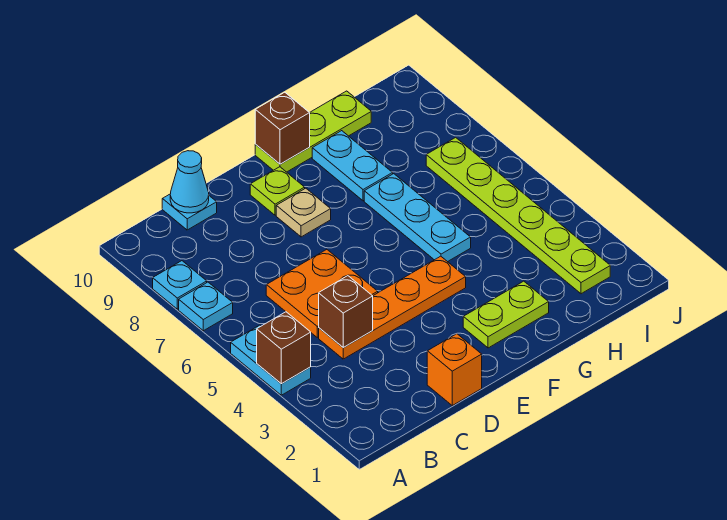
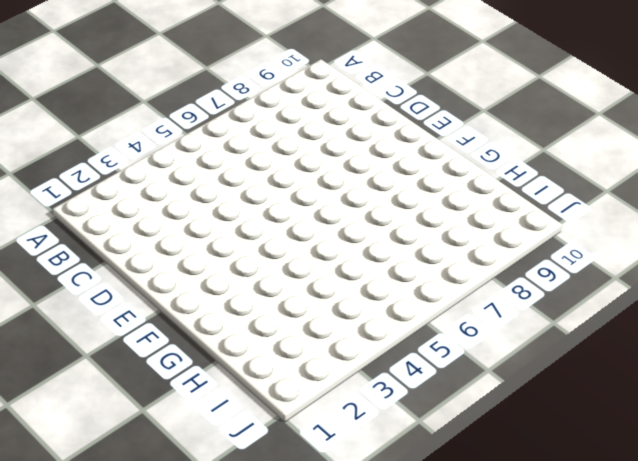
none -> cyan plate A4:A5 level 1
none -> cyan plate A7 level 1
none -> cyan plate A8 level 1

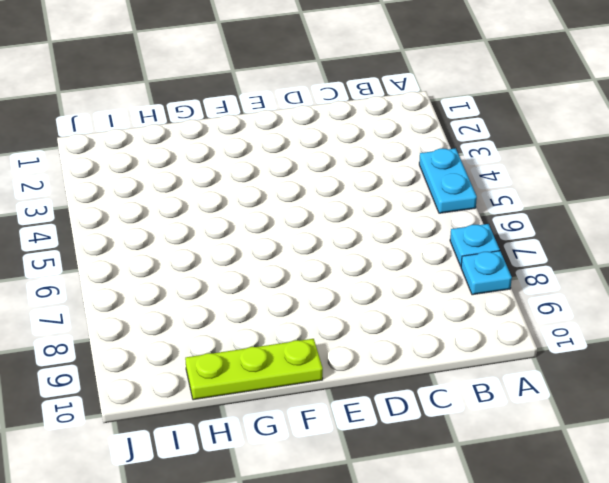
none -> orange plate C4:F4 level 1
none -> orange plate C5:D6 level 1
none -> cyan plate C10 level 1

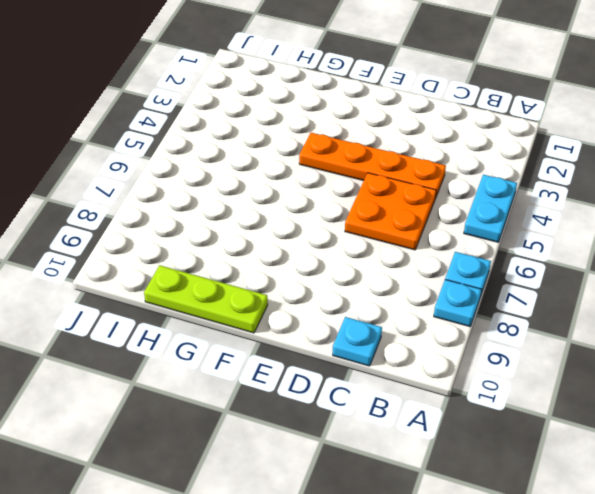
none -> orange brick D1 level 1
none -> tan plate E8 level 1
none -> lime plate E9 level 1

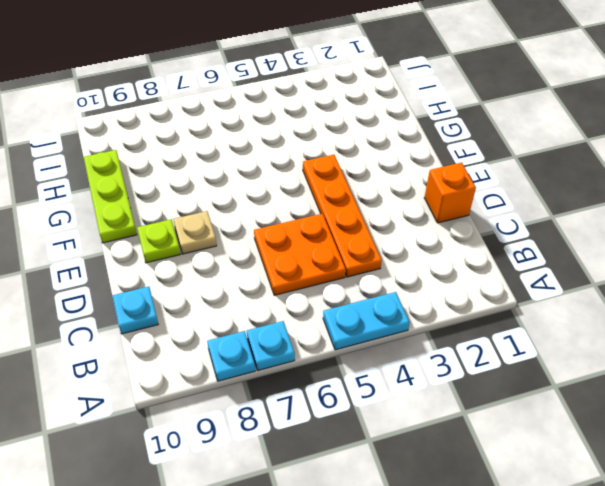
none -> lime plate F2:G2 level 1
none -> cyan plate G5:G7 level 1
none -> cyan plate G8:G9 level 1

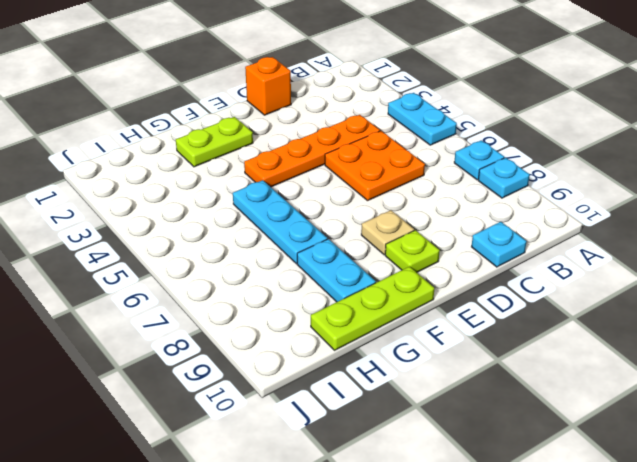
none -> lime plate I2:I7 level 1
none -> brown brick A4 level 2
none -> brown brick C4 level 2

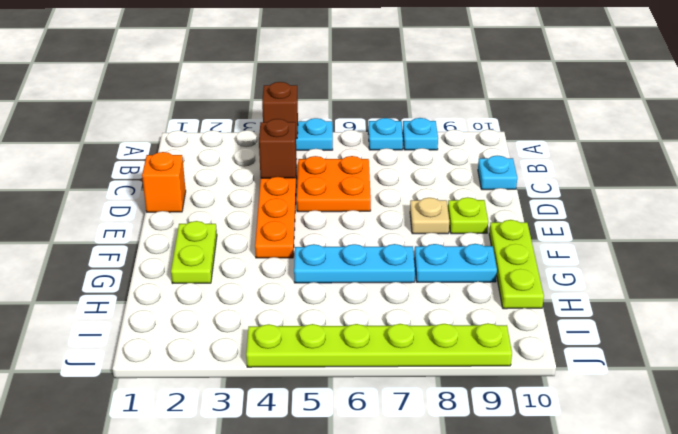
lime plate J4:J9 level 1 -> lime plate I2:I7 level 1
none -> cyan cone C10 level 2
none -> brown brick F10 level 2

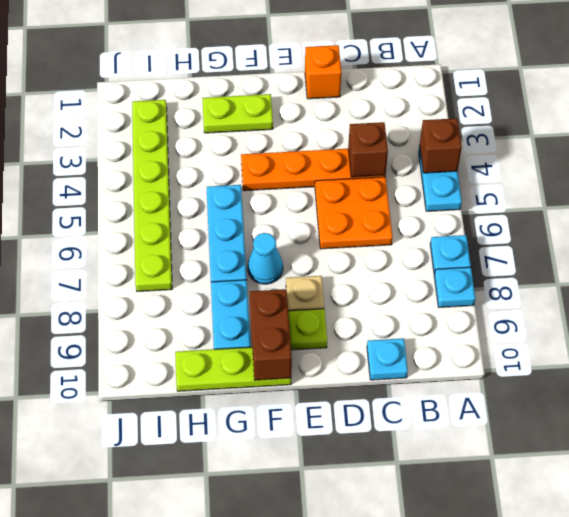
cyan cone F7 level 1 -> cyan cone C10 level 2
brown brick F9:F10 level 2 -> brown brick F10 level 2

